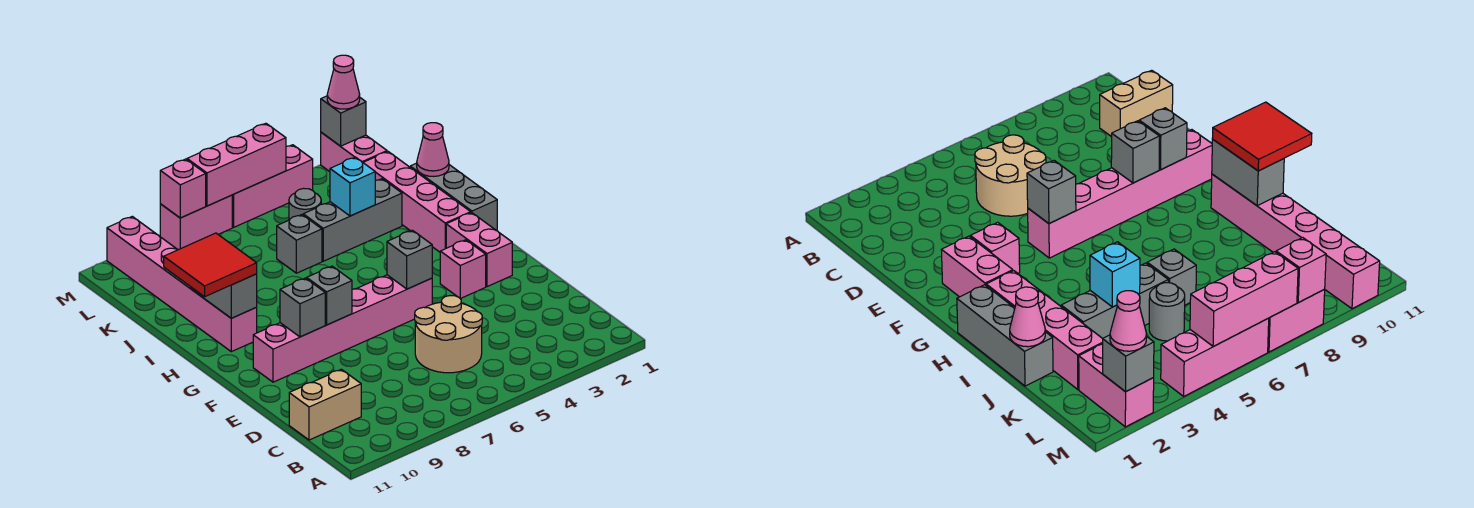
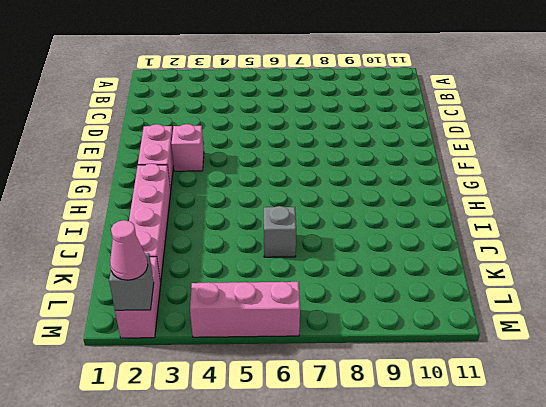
none -> tan round brick C5:D6 level 1
none -> tan brick C10:C11 level 1
none -> pink brick F5:F10 level 1

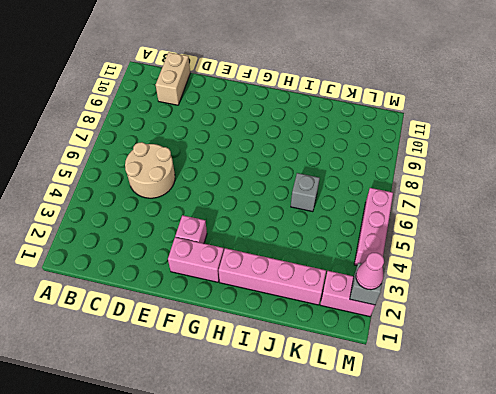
none -> pink brick F5:F10 level 1
none -> grey brick H1:J1 level 1
none -> pink brick H10:M10 level 1

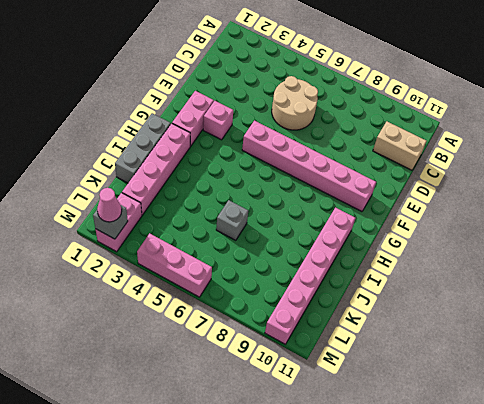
none -> grey brick J3:J5 level 1
none -> grey round brick K5 level 1
none -> pink brick M7:M8 level 1

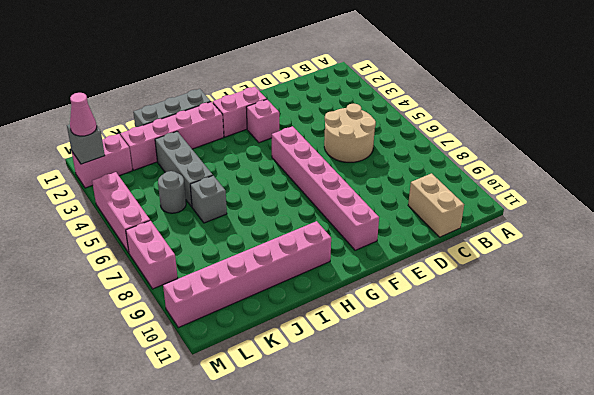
none -> grey brick F5 level 2
none -> grey brick F8 level 2
none -> grey brick F9 level 2

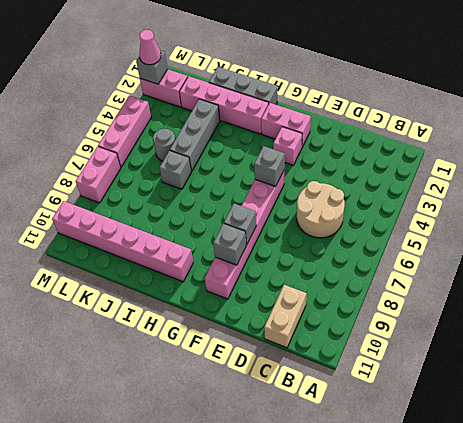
none -> grey brick H10:I10 level 2
none -> pink cone J1 level 2
none -> cyan brick J4 level 2

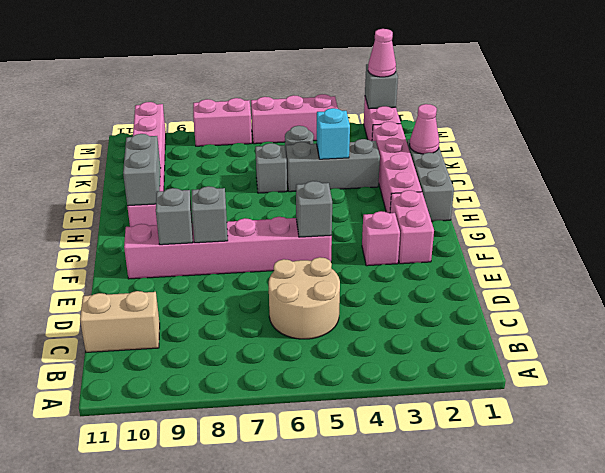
none -> pink brick M5:M7 level 2
none -> pink brick M8 level 2
none -> red tile H10:I11 level 3

